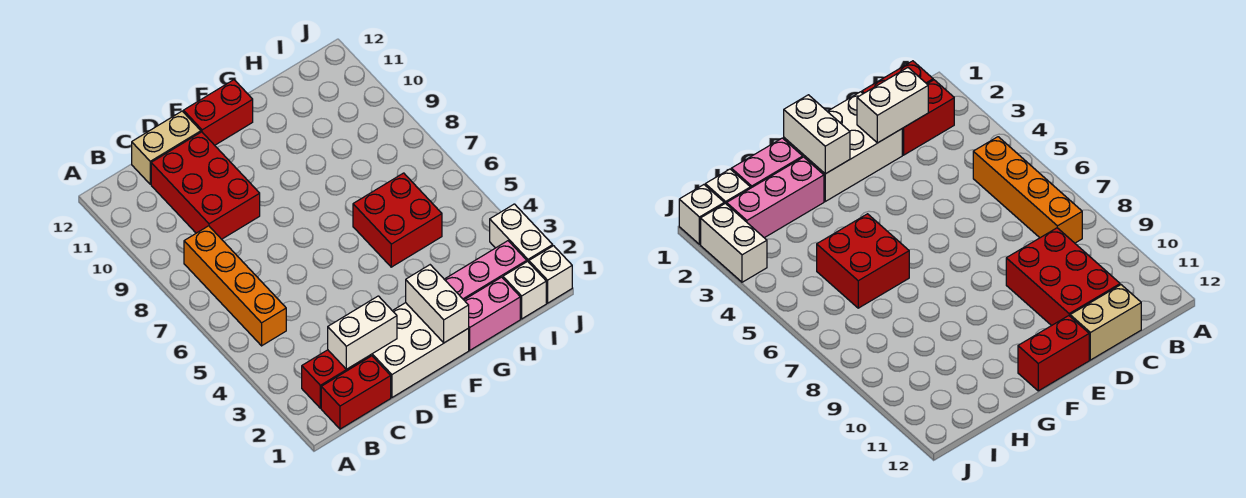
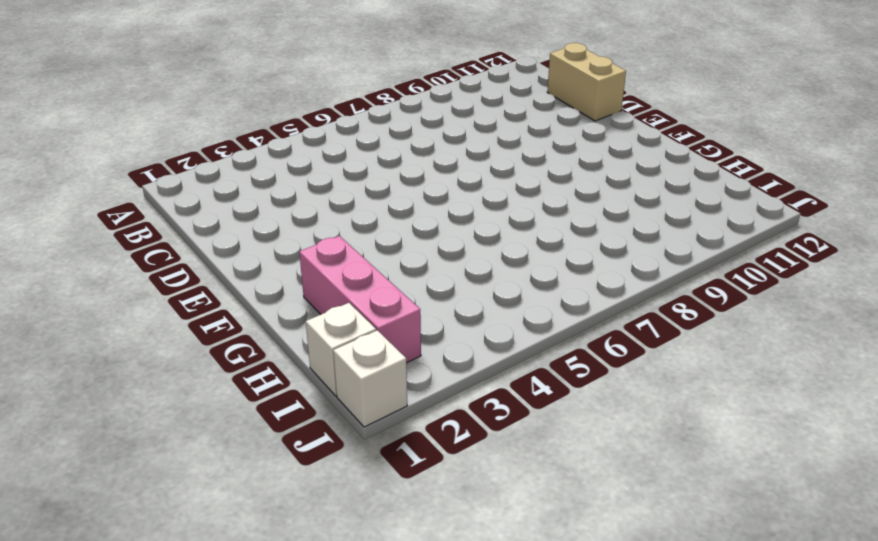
none -> red brick B1:C1 level 1
none -> red brick B2:C2 level 1
none -> orange brick B5:B8 level 1

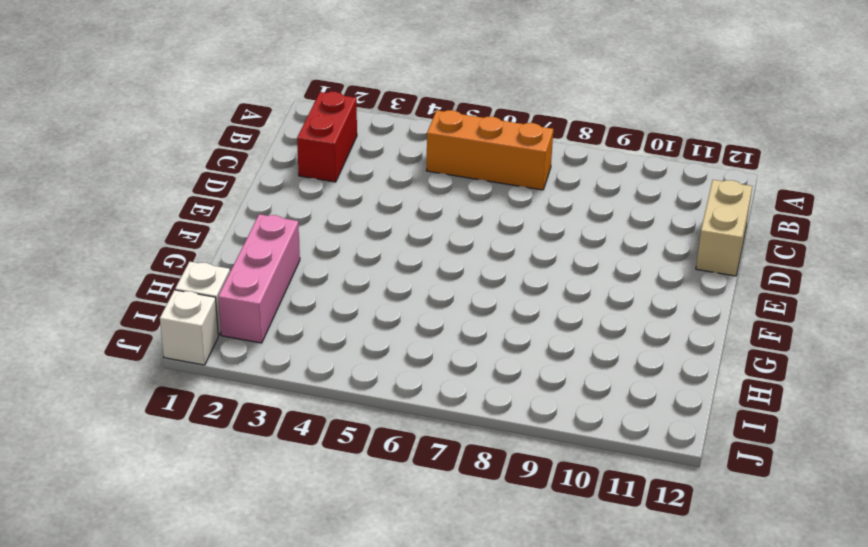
orange brick B5:B7 level 1 -> orange brick B5:B8 level 1
none -> red brick B1:C1 level 1
none -> red brick C9:D11 level 1
none -> white brick D1:F2 level 1

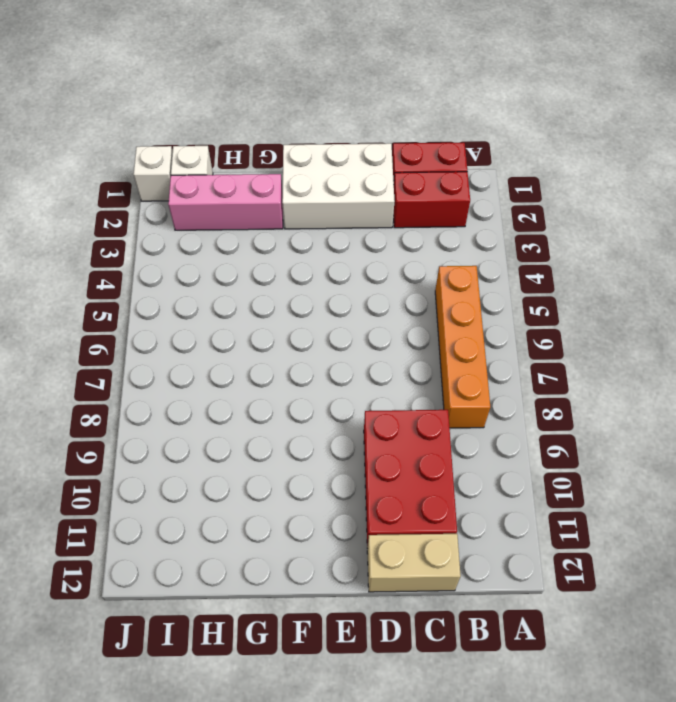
none -> red brick E12:F12 level 1
none -> pink brick G1:H1 level 1
none -> red brick G5:H6 level 1

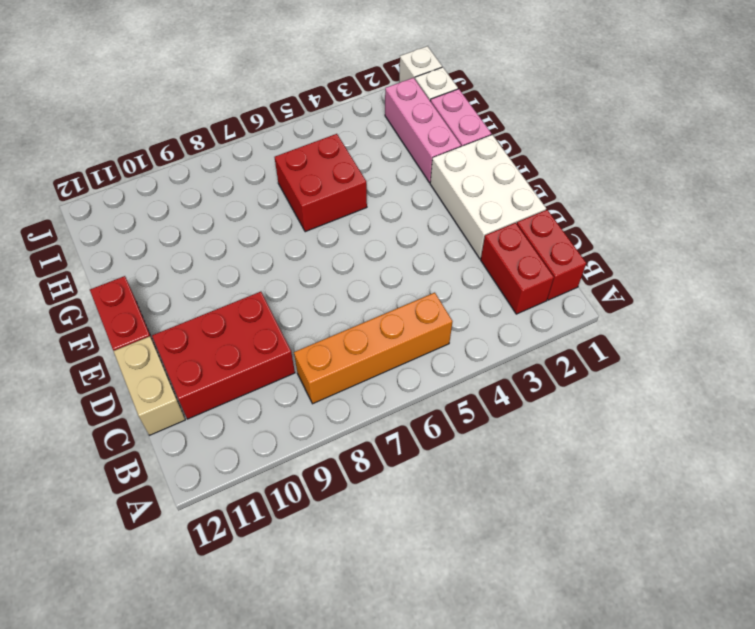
none -> white brick J2:J3 level 1
none -> white brick C2:D2 level 2
none -> white brick F1:F2 level 2

